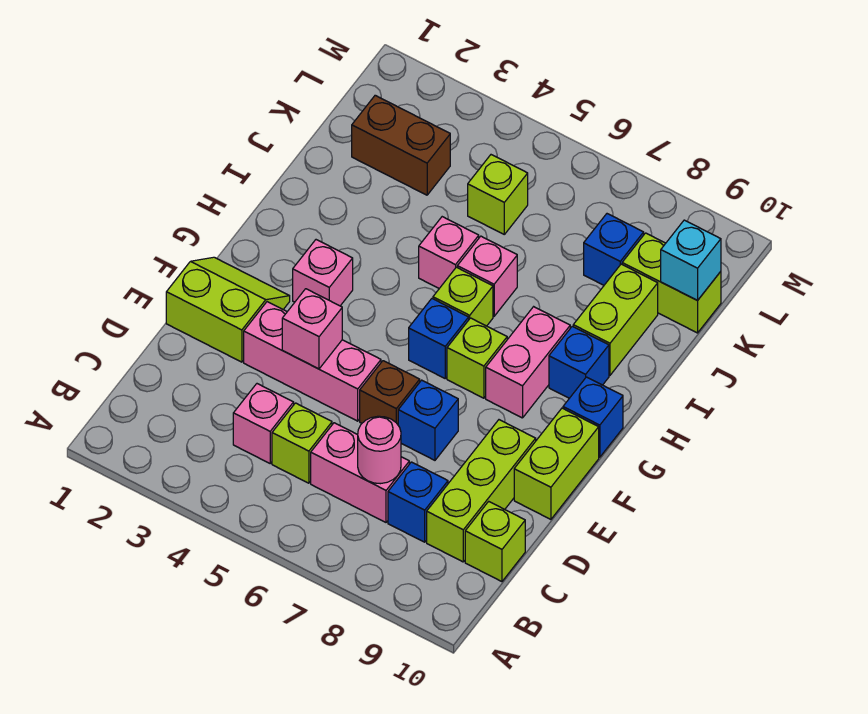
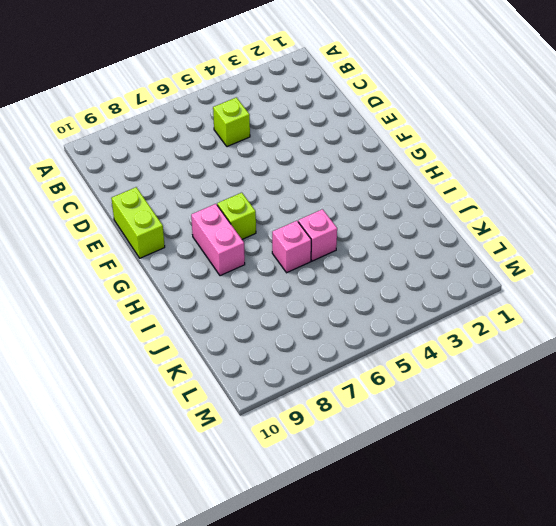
none -> pink brick C4 level 1
none -> pink brick C6:C7 level 1
none -> blue brick C8 level 1

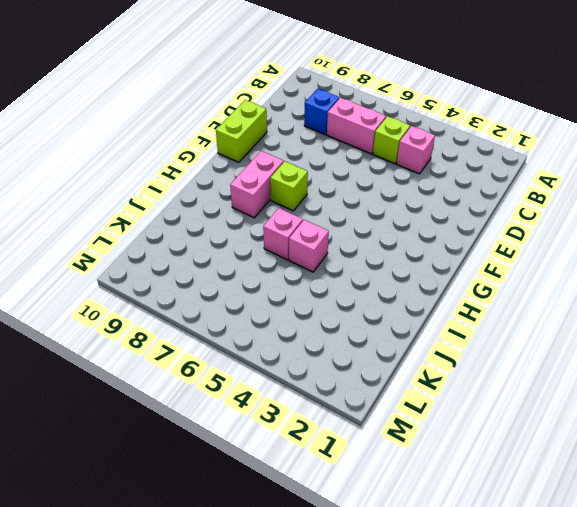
none -> lime brick C9:E9 level 1
none -> lime brick C10 level 1
none -> lime slope E1:F2 level 1 top E

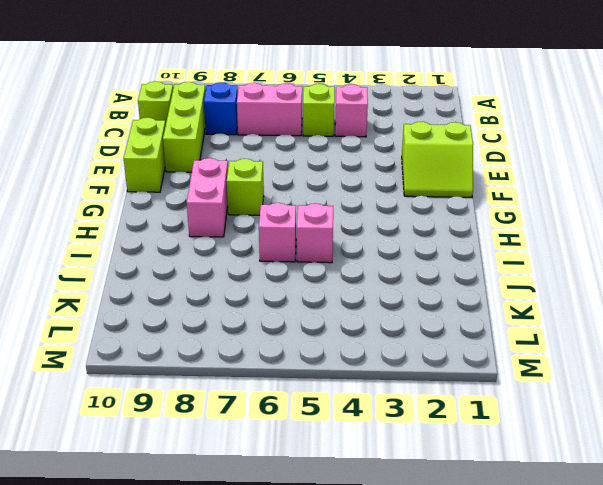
none -> pink brick E3:E5 level 1
none -> brown brick E6 level 1
none -> blue brick E7 level 1

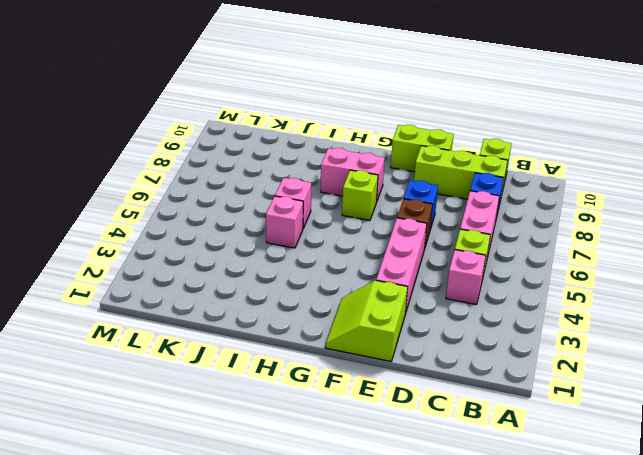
none -> pink brick G3 level 1
none -> blue brick G6 level 1
none -> blue brick G10 level 1

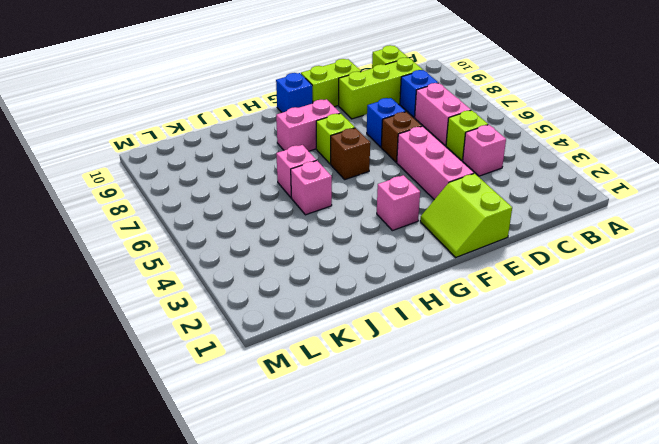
brown brick G6 level 1 -> blue brick G6 level 1
none -> lime brick H6 level 1
none -> blue brick H9 level 1
none -> lime brick I9:J9 level 1

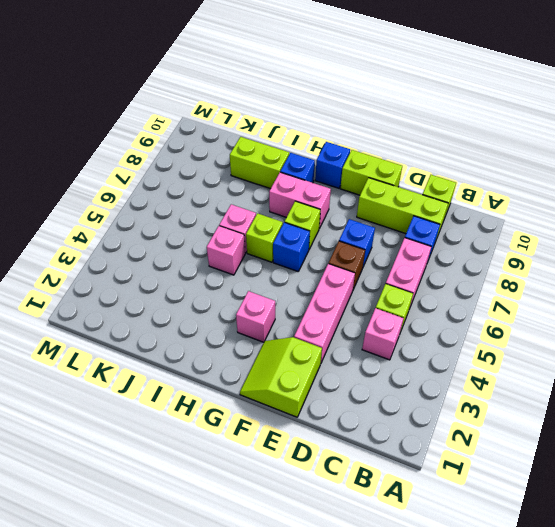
none -> brown brick K2:K3 level 1
none -> lime brick K5 level 1
none -> blue brick K8 level 1

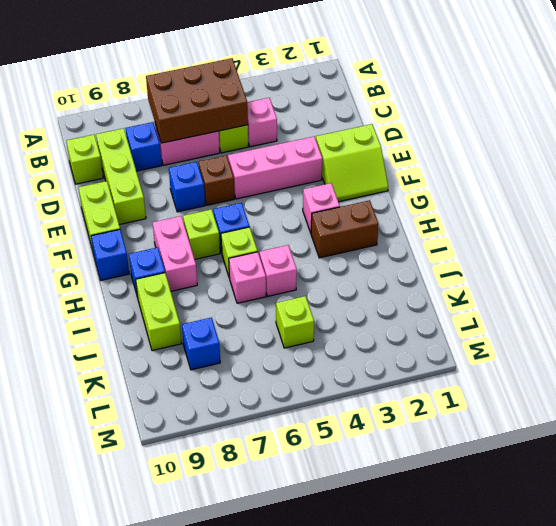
brown brick B5:C7 level 2 -> pink round brick C7 level 2
brown brick H2:H3 level 1 -> brown brick K2:K3 level 1
none -> lime brick K9:K10 level 1
none -> pink brick E4 level 2
none -> cyan brick K10 level 2

